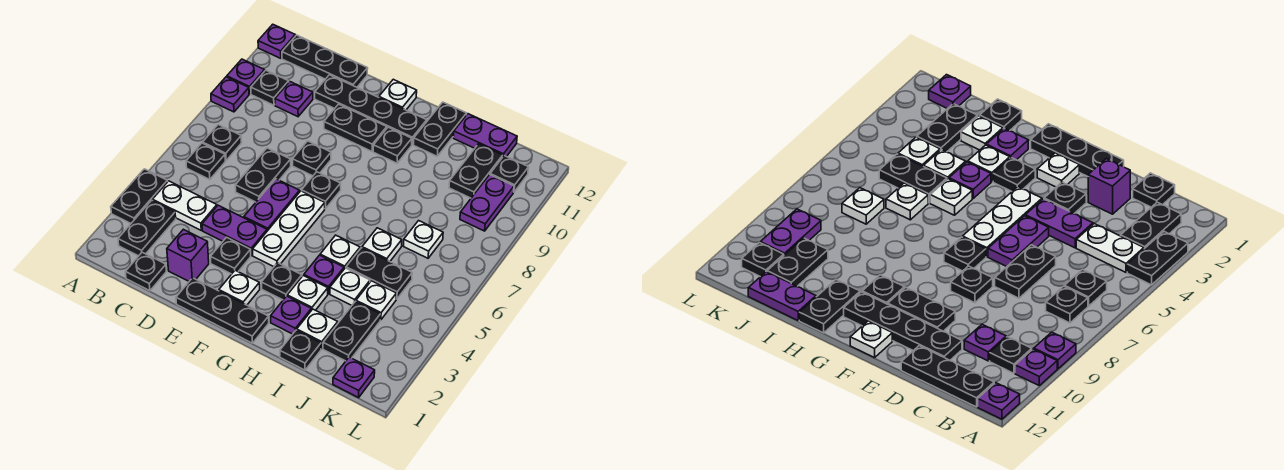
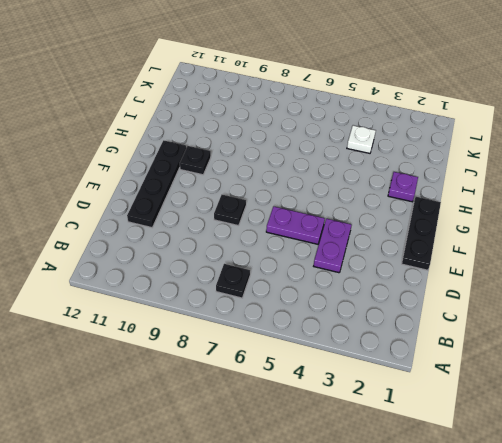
none -> black plate A3:A4 level 1
none -> purple plate A9 level 1
none -> purple plate A10 level 1
none -> purple plate A12 level 1

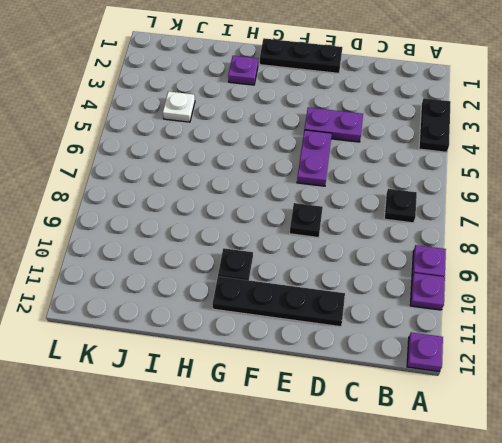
none -> black plate B2:B3 level 1
none -> white plate B4:C4 level 1
none -> black plate B6 level 1
none -> black plate B10 level 1

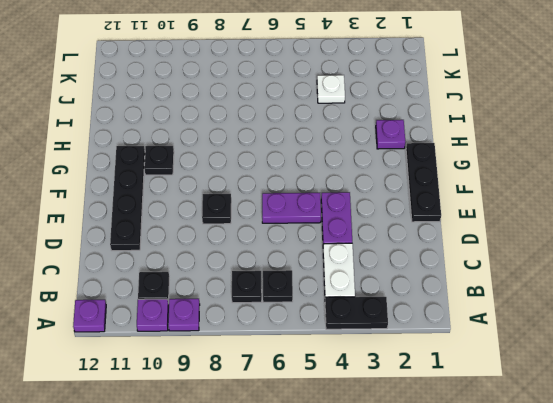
none -> black plate B2:B3 level 1
none -> black plate B12:D12 level 1
none -> black plate C1 level 1
none -> purple plate C10 level 1

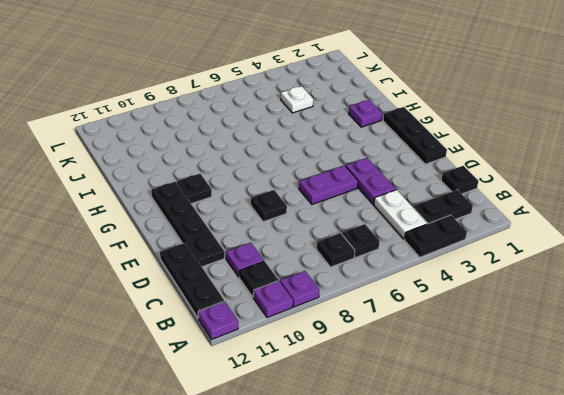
none -> purple brick D2 level 1
none -> black plate D6:D7 level 1
none -> black plate E3 level 1
none -> black plate E10:F10 level 1

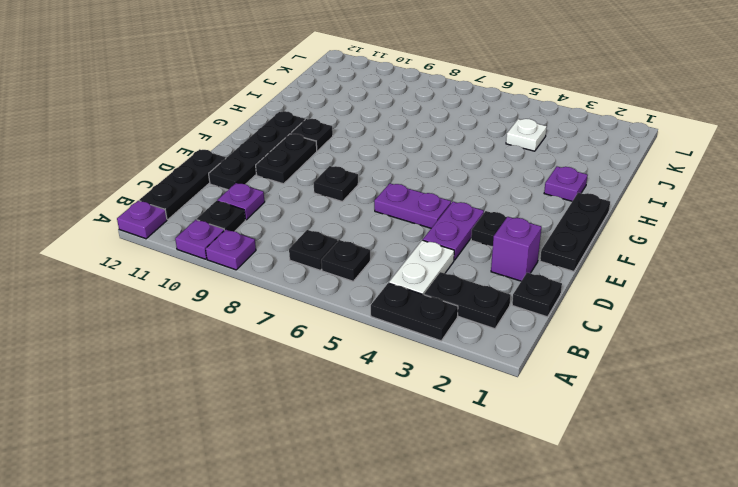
none -> black plate D6:D7 level 1
none -> white plate F2 level 1
none -> white plate F4:F6 level 1
none -> black plate F7 level 1

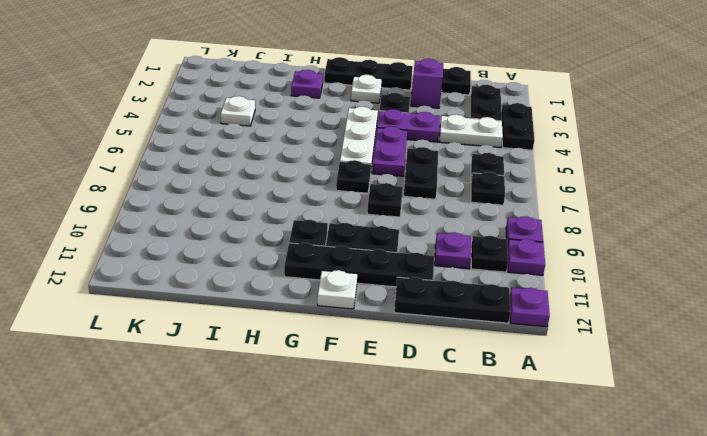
none -> black plate G3 level 1
none -> white plate H3 level 1
none -> purple plate H4 level 1
none -> white plate H5 level 1

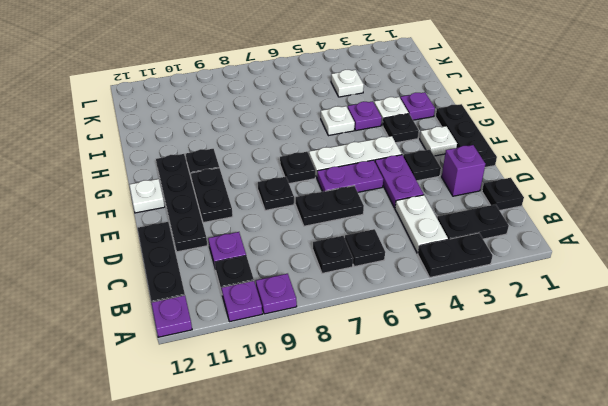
none -> black plate H11:H12 level 1
none -> black plate I1 level 1
none -> white plate I2 level 1
none -> white plate I4 level 1

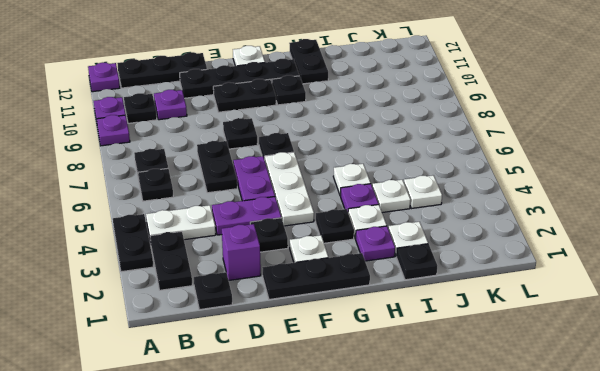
none -> black plate I5:J5 level 1
none -> white plate I6 level 1
none -> purple plate I12:J12 level 1
none -> black plate J2:J3 level 1

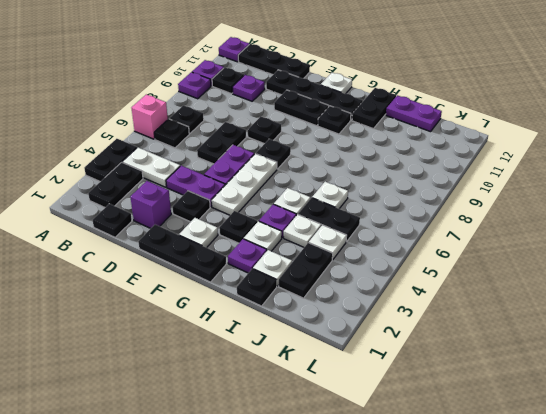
pink brick A6 level 1 -> none
none -> white plate J7 level 1
none -> black plate J10:J11 level 1
none -> purple plate K1 level 1
none -> purple plate K9:K10 level 1

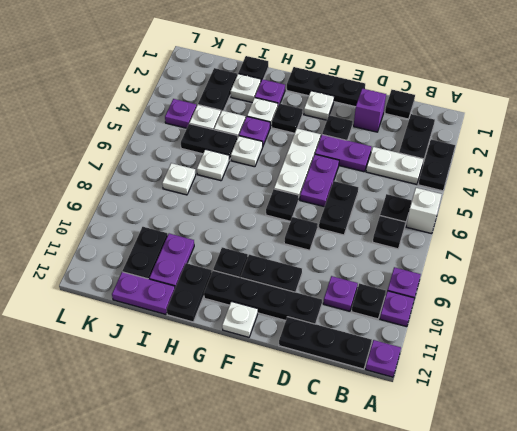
white brick A6 level 1 -> none
purple plate I10:I11 level 1 -> purple plate K9:K10 level 1
purple plate K4 level 1 -> purple plate K1 level 1
none -> black plate K11 level 1

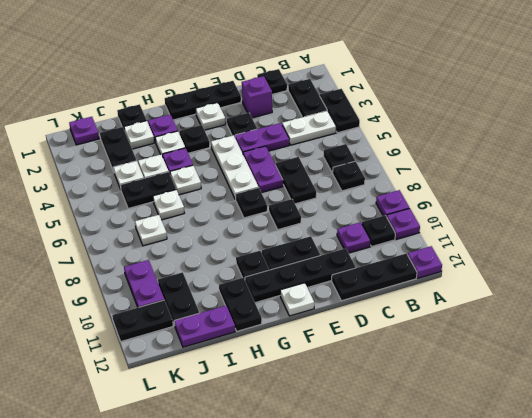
black plate K11:L11 level 1 -> black plate K11 level 1

